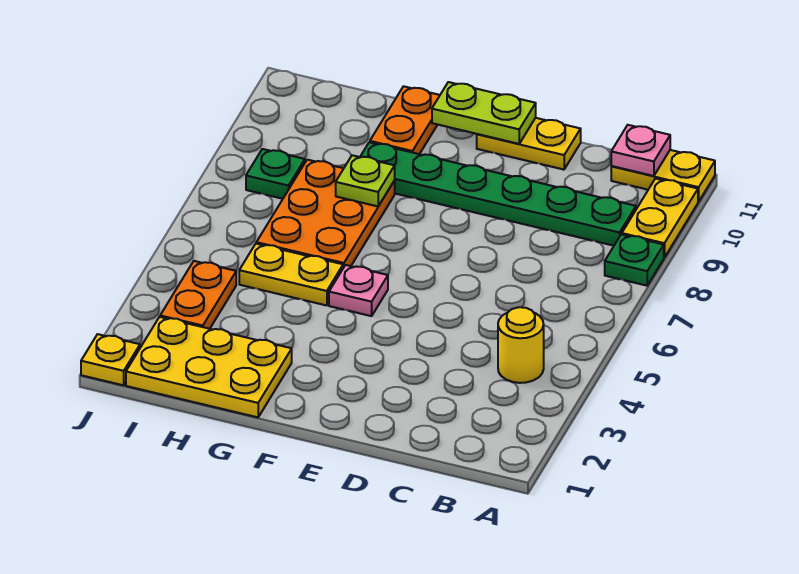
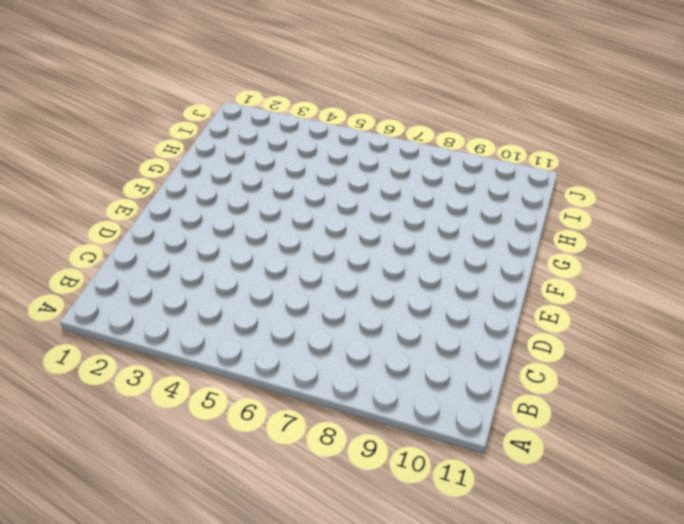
none -> green plate A8 level 1
none -> yellow plate A9:A10 level 1
none -> yellow plate A11:B11 level 1

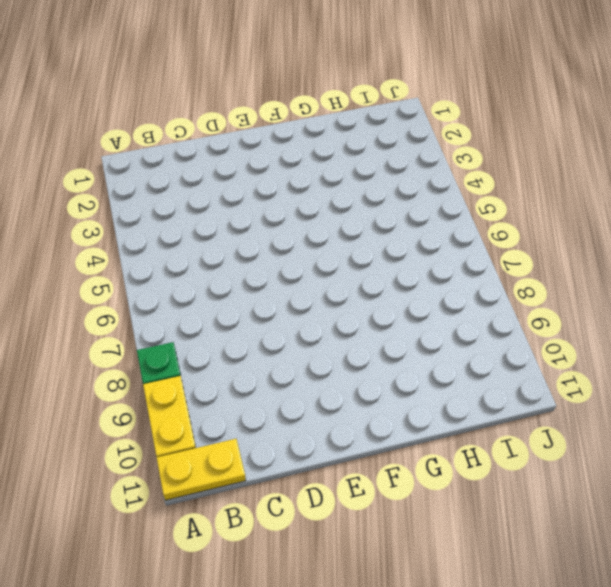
none -> yellow round brick B4 level 1
none -> green plate B9:G9 level 1
none -> yellow plate D11:E11 level 1

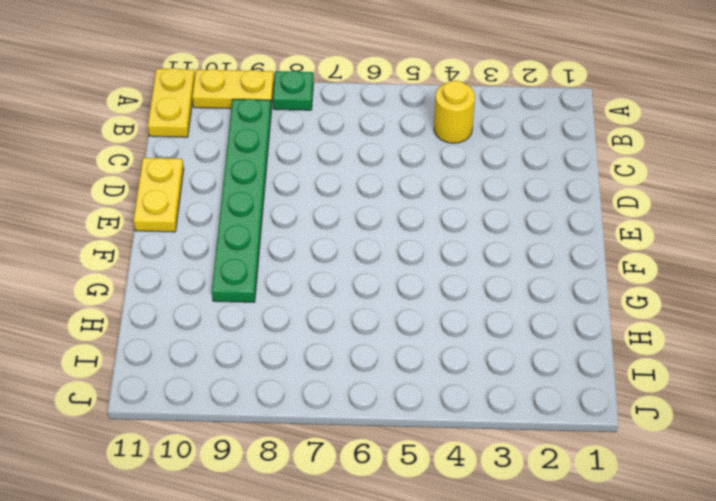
none -> pink plate F5 level 1
none -> yellow plate G1:I2 level 1
none -> yellow plate G5:H5 level 1

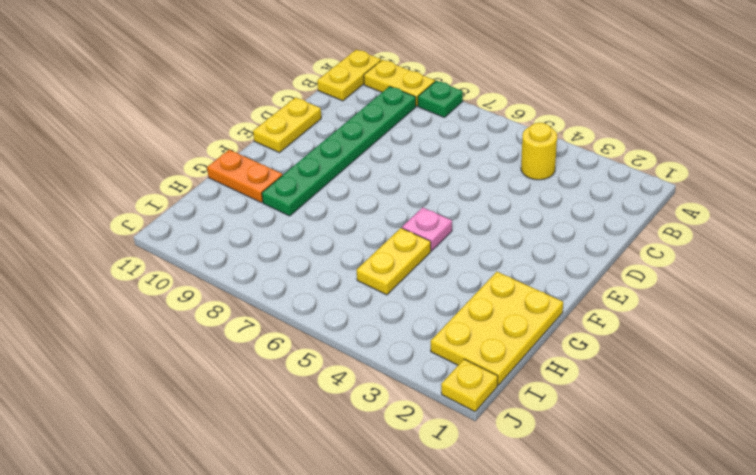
none -> orange plate G6:H8 level 1
none -> orange plate I3:I4 level 1
none -> green plate I8 level 1

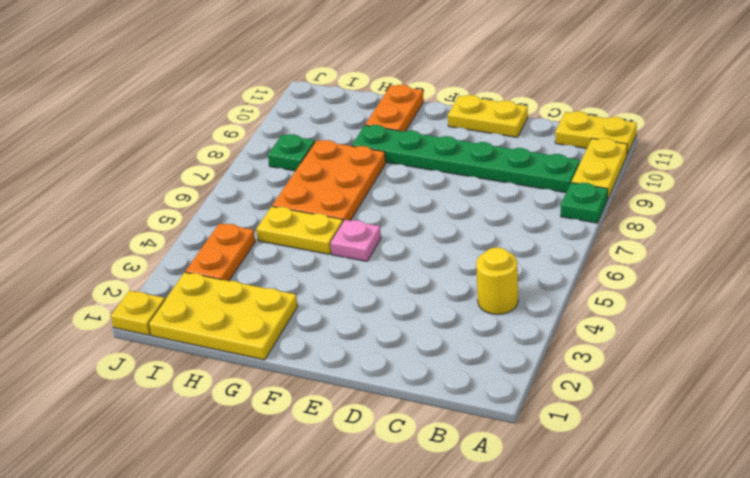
none -> pink plate B11 level 2
none -> lime plate E11:F11 level 2
none -> lime plate G8 level 2

